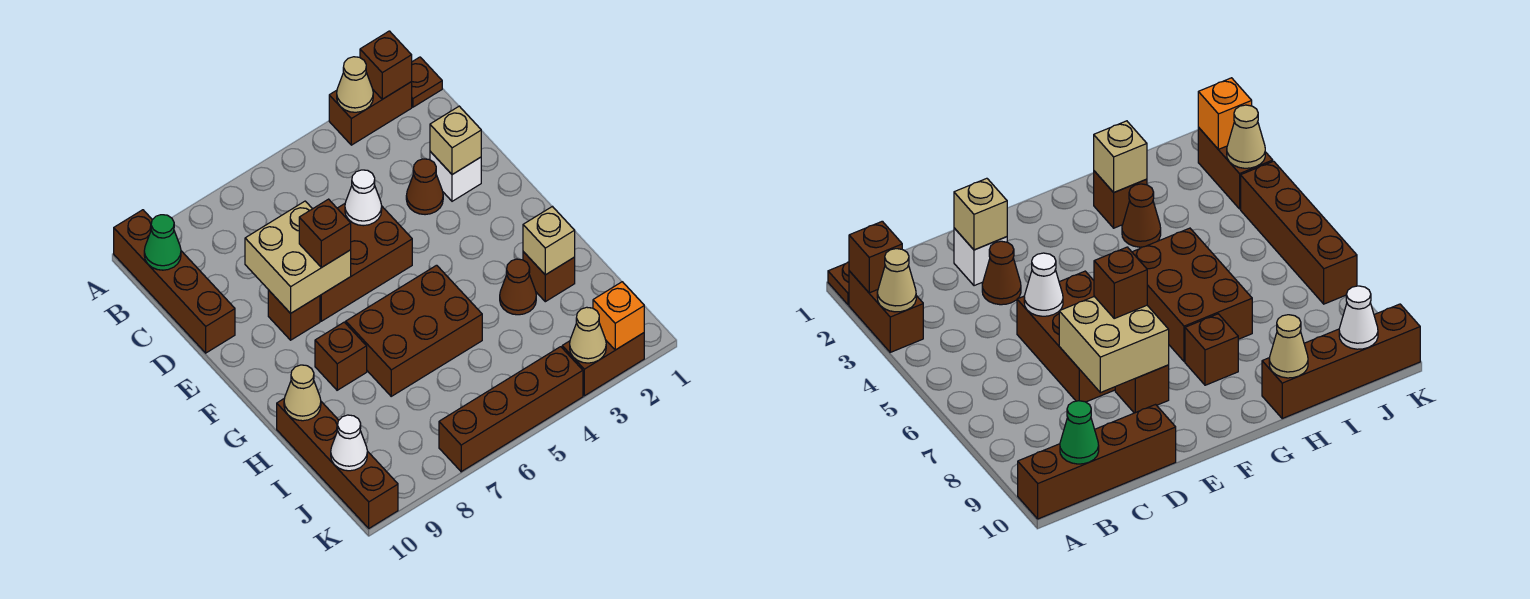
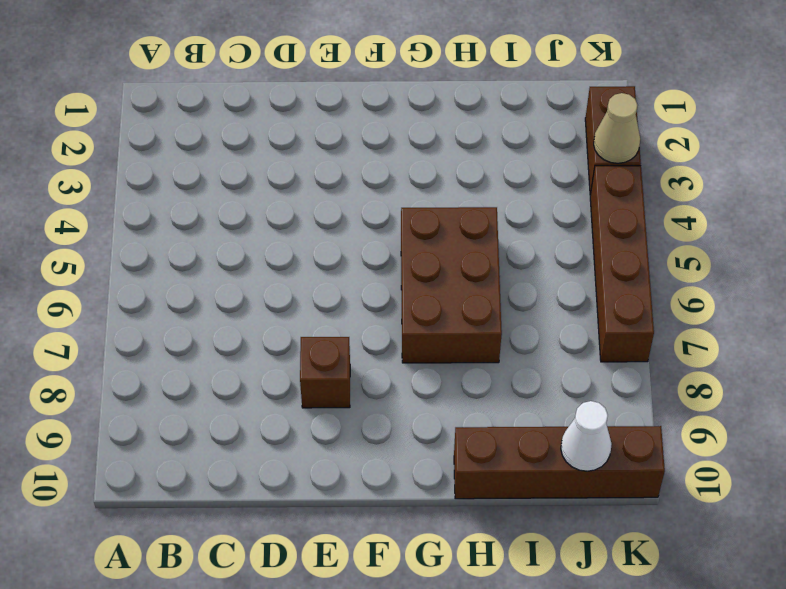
none -> brown plate A1 level 1
none -> brown brick A2:A3 level 1
none -> brown brick A10:D10 level 1

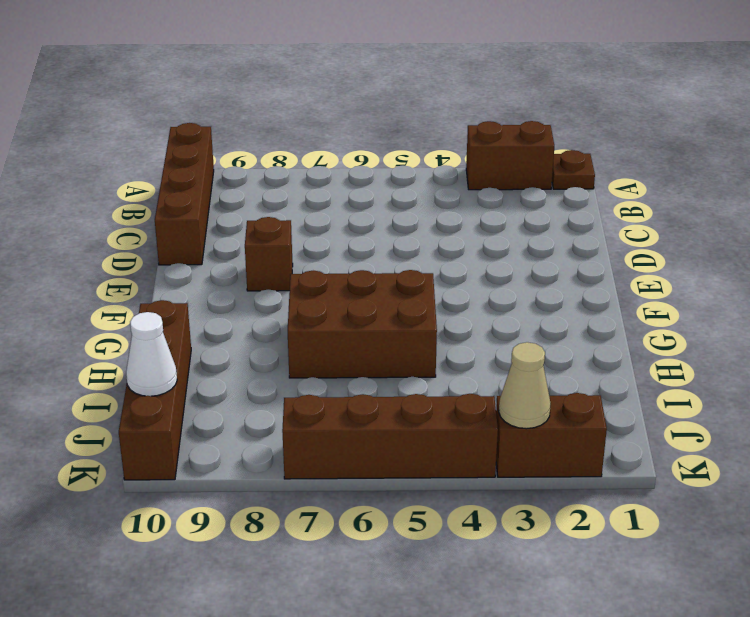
none -> white brick D2 level 1
none -> brown cone D3 level 1
none -> brown brick D5:E7 level 1

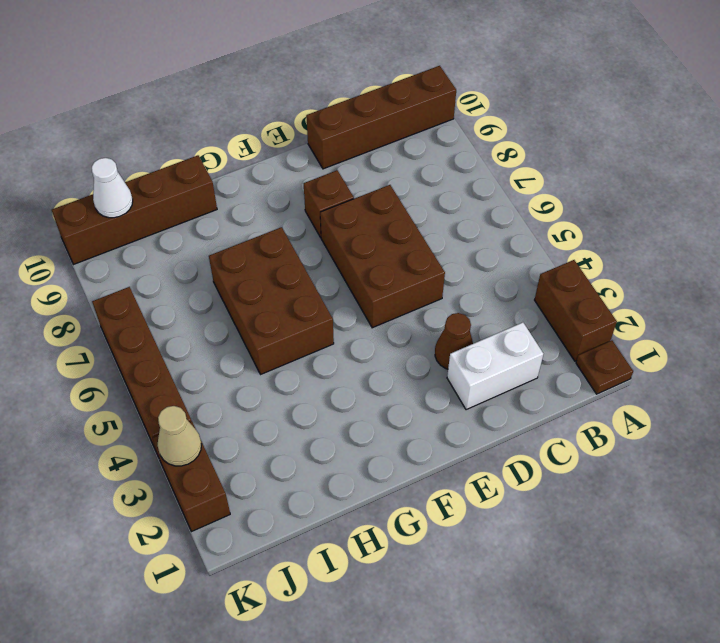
white brick C2:D2 level 1 -> white brick D2 level 1
none -> brown brick G8 level 1
none -> brown brick H2 level 1
none -> brown cone H3 level 1

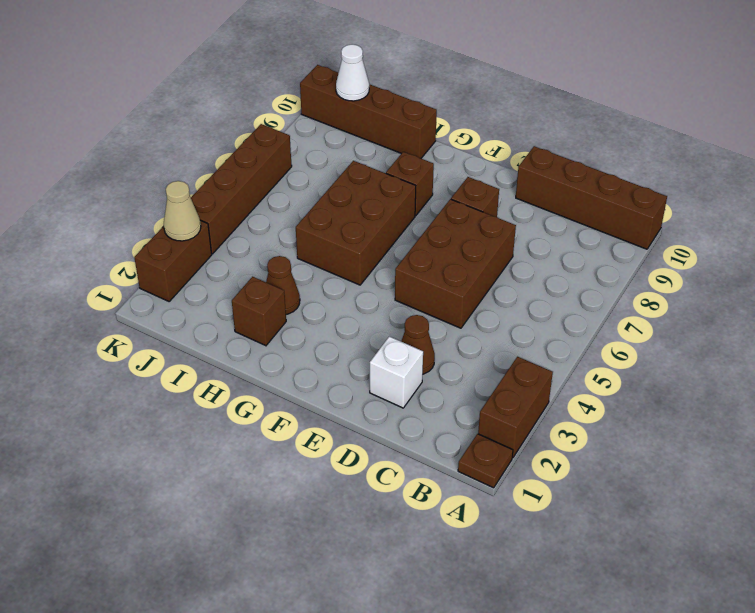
none -> brown brick A2 level 2
none -> tan cone A3 level 2
none -> green cone B10 level 2

